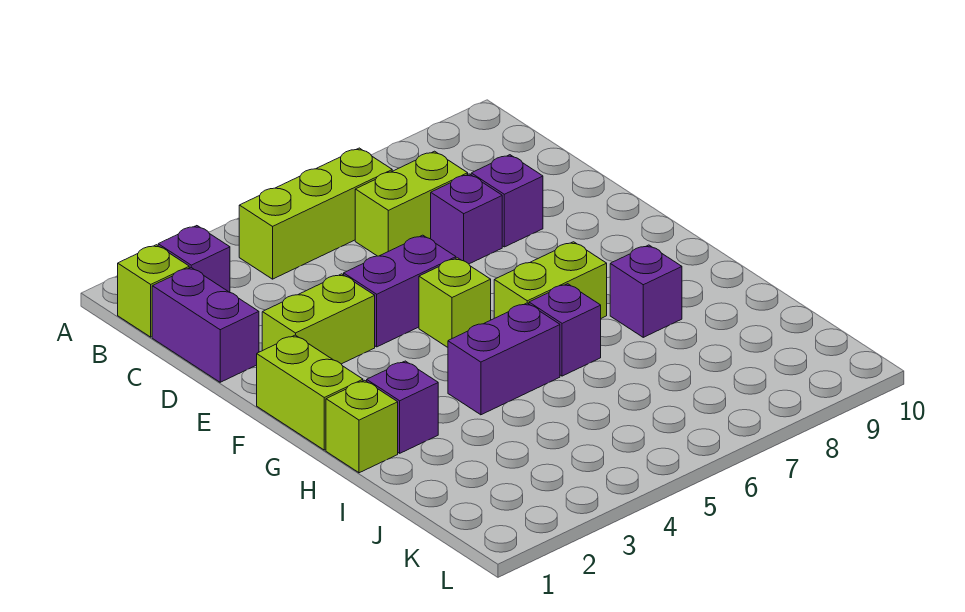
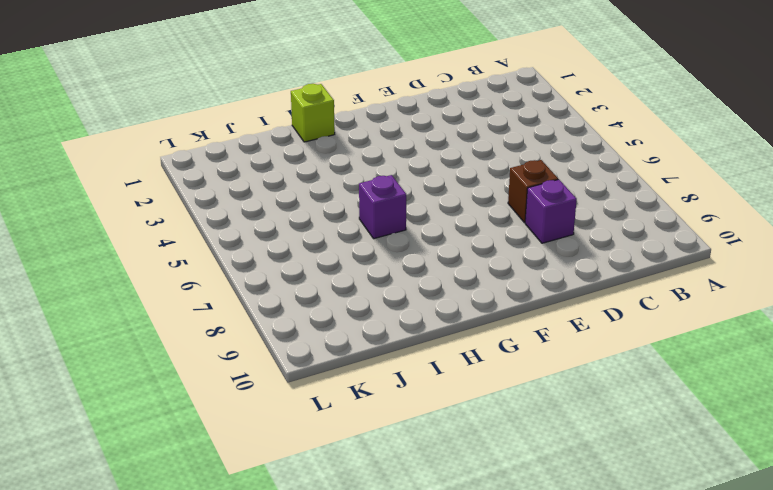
brown brick D7 level 1 -> purple brick D7 level 1
none -> lime brick B1 level 1
none -> purple brick B2 level 1
none -> lime brick B4:B6 level 1

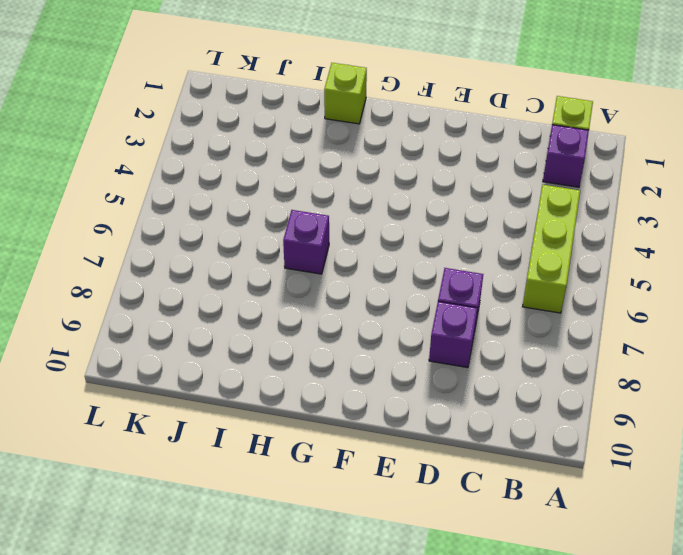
none -> purple brick C1:D1 level 1
none -> lime brick C6:C7 level 1
none -> lime brick E2:E3 level 1

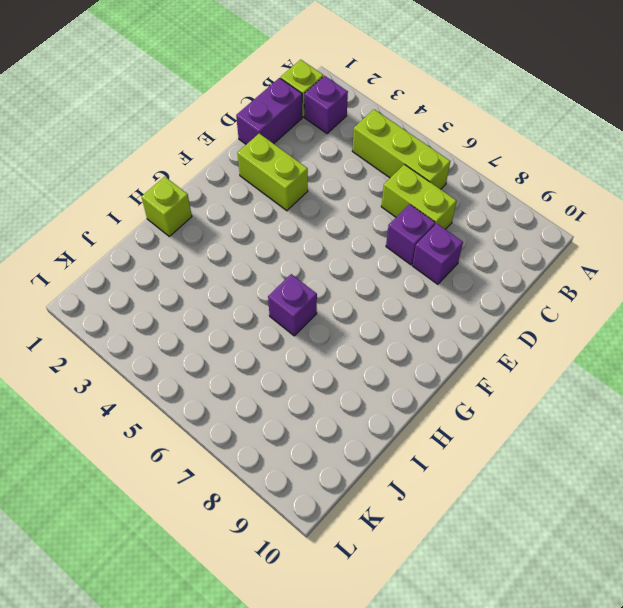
none -> purple brick E4:E5 level 1
none -> lime brick F1:G1 level 1
none -> lime brick F5 level 1

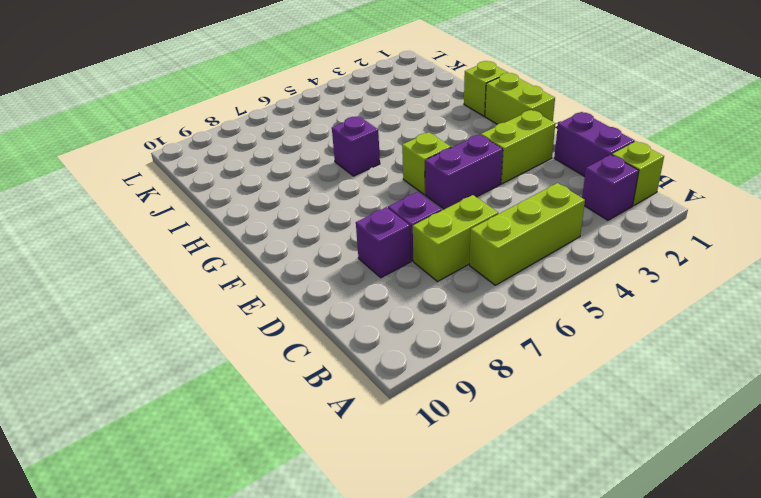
none -> lime brick G6:G7 level 1
none -> purple brick H2 level 1
none -> purple brick H4:H5 level 1

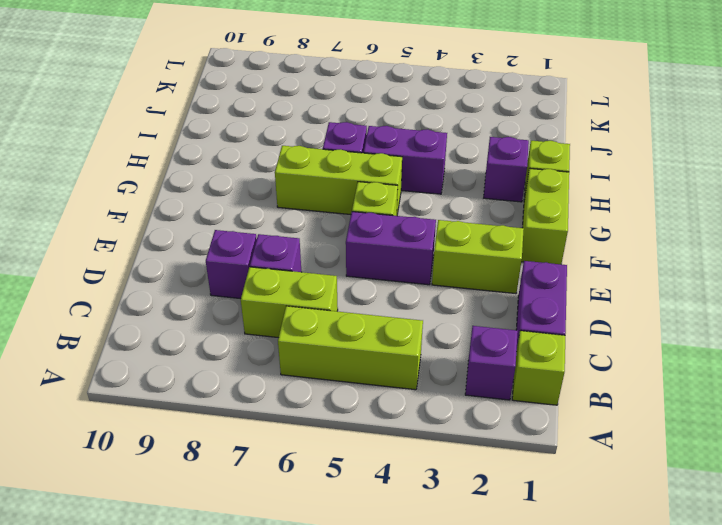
lime brick G5:G7 level 1 -> lime brick G6:G7 level 1
none -> purple brick H8 level 1

